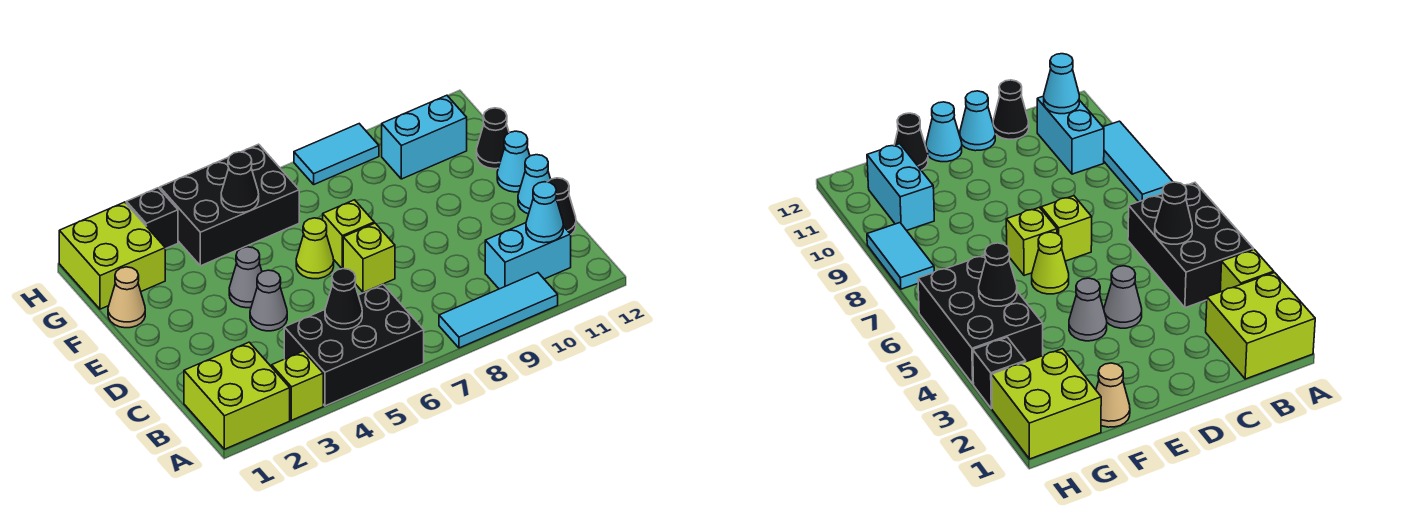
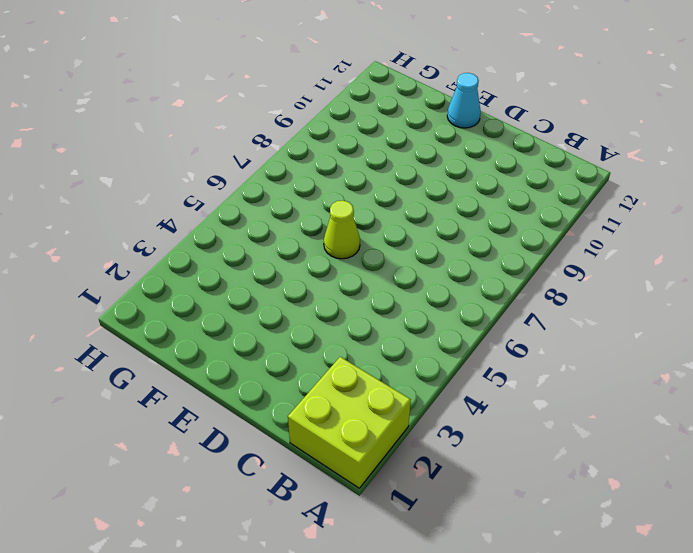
none -> lime brick A3 level 1
none -> black brick A4:B6 level 1
none -> cyan tile A8:A10 level 1

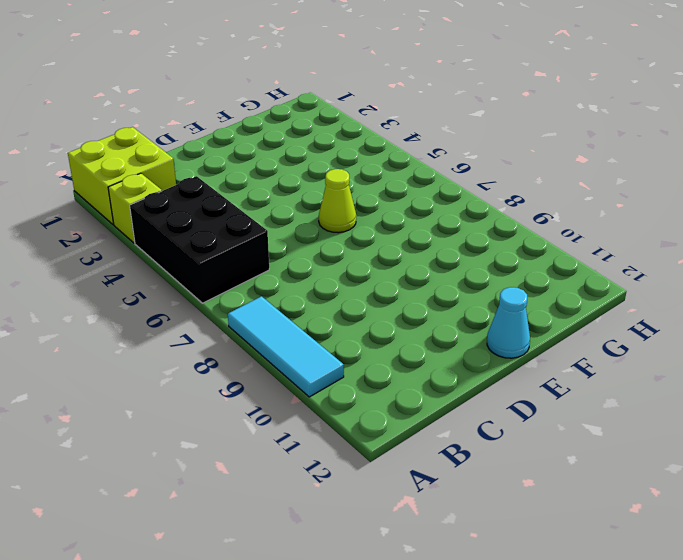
none -> cyan brick B10:B11 level 1
none -> black cone C12 level 1
none -> grey cone D4 level 1

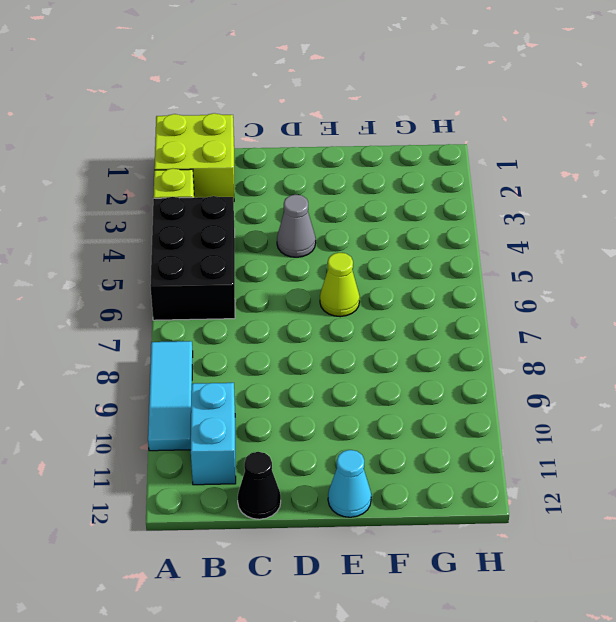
none -> lime brick D7 level 1
none -> cyan cone D12 level 1
none -> grey cone E4 level 1

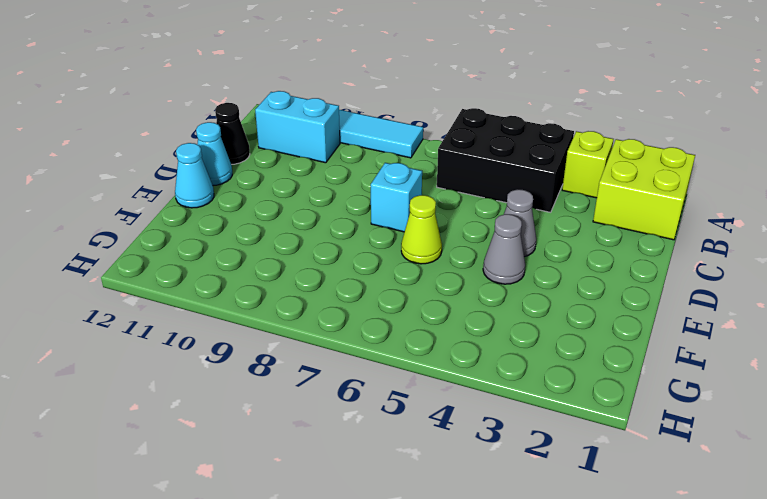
cyan brick D7 level 1 -> lime brick D7 level 1
none -> lime brick E7 level 1
none -> tan cone F1 level 1
none -> black cone F12 level 1

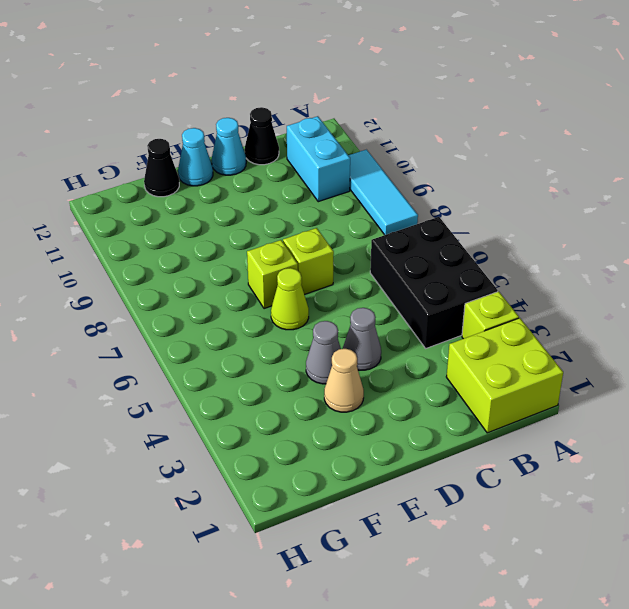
tan cone E3 level 1 -> tan cone F1 level 1
none -> lime brick G1:H2 level 1
none -> black brick G4:H6 level 1
none -> cyan brick G10:G11 level 1

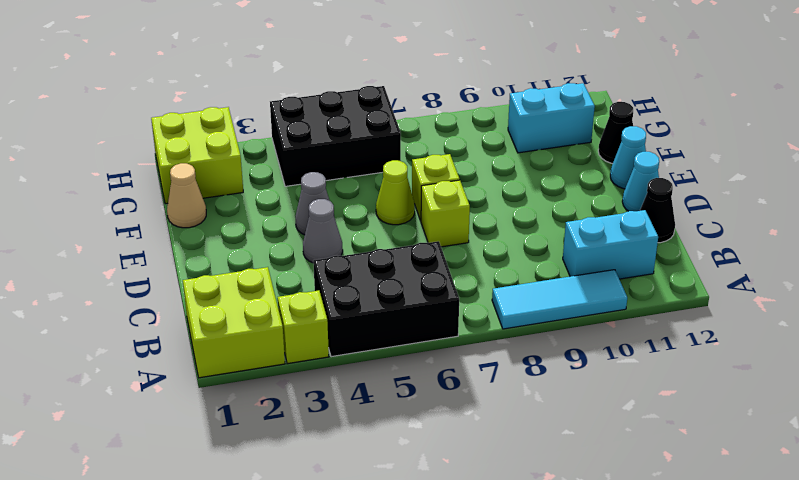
none -> black brick H3 level 1
none -> cyan tile H8:H9 level 1
none -> black cone B5 level 2

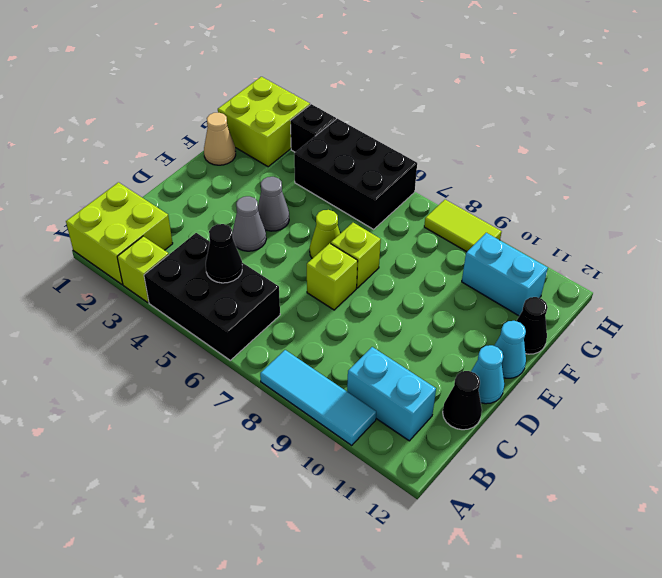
lime tile H8:H9 level 1 -> cyan tile H8:H9 level 1
none -> cyan cone B11 level 2
none -> black cone G5 level 2

